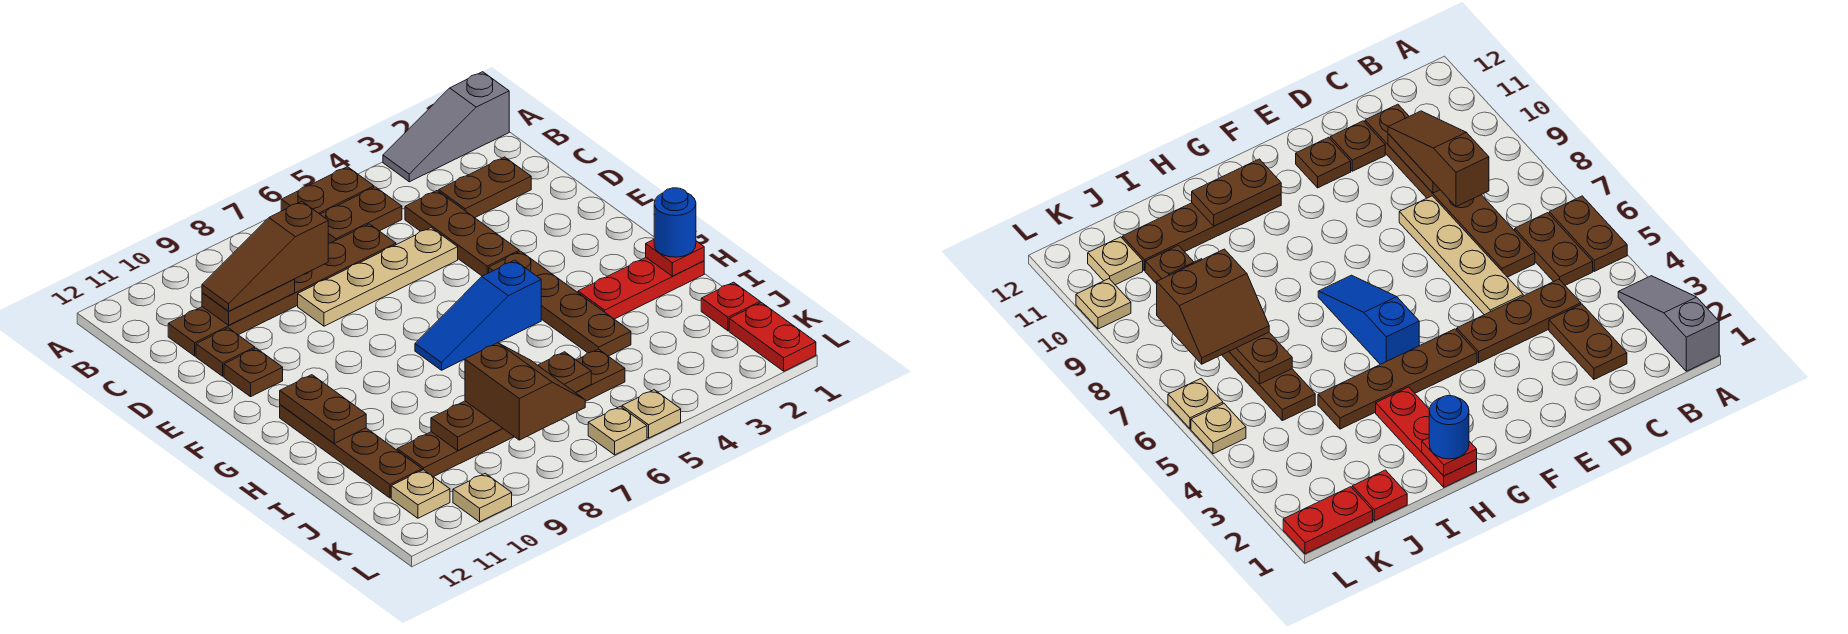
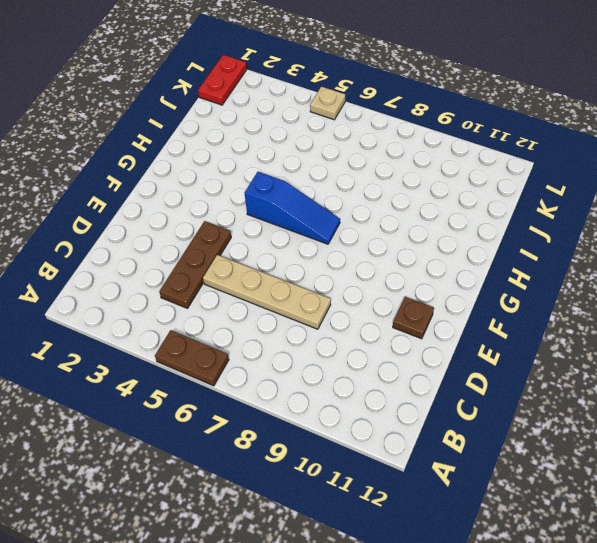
none -> grey slope A1:A3 level 1 top 1
none -> brown plate B5:B6 level 1
none -> brown plate C2:C3 level 1

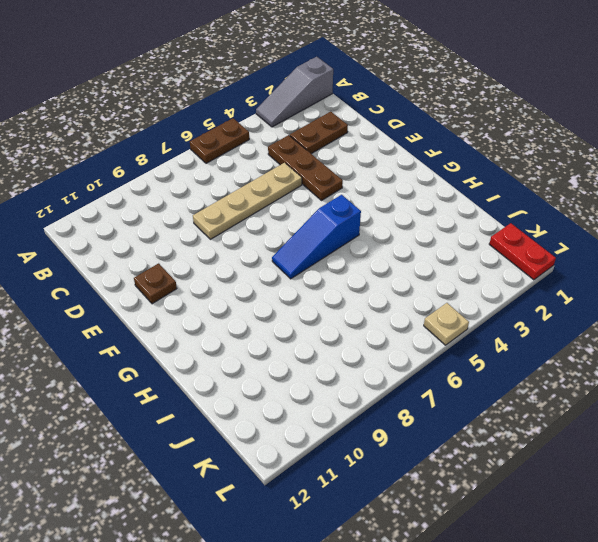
none -> brown plate B5:B6 level 1
none -> brown plate C6:C11 level 1
none -> brown plate D11 level 1

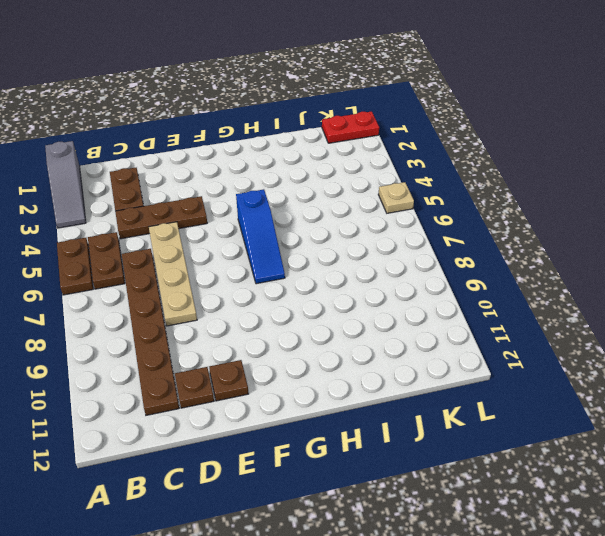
none -> brown plate F4:I4 level 1
none -> brown plate G11:J11 level 1
none -> red plate H1:H3 level 1

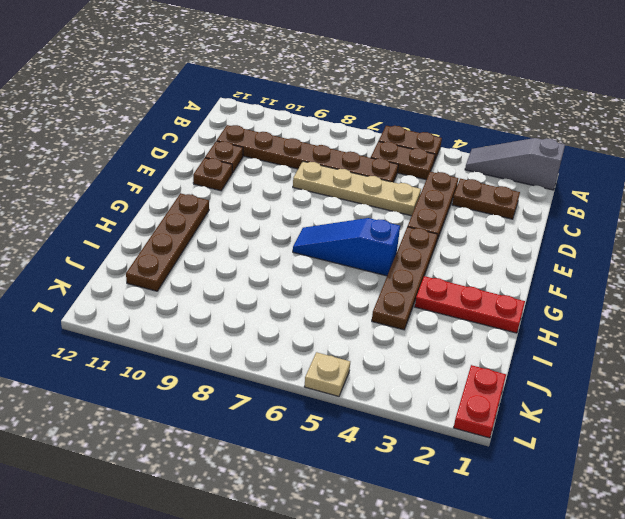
none -> red plate J1 level 1
none -> brown plate J5:J10 level 1
none -> tan plate K11 level 1

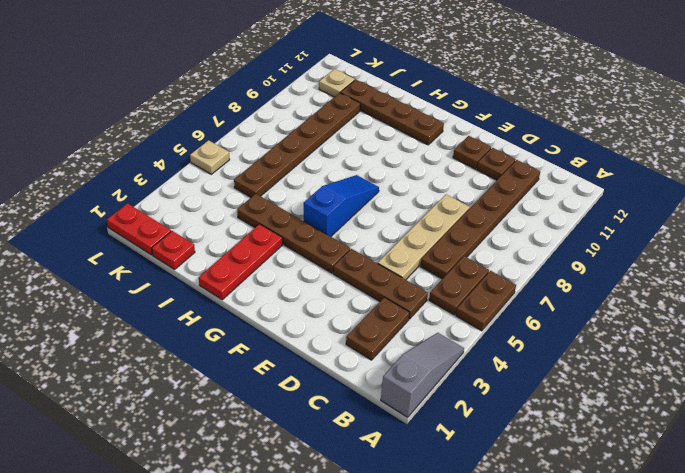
none -> tan plate L6 level 1
none -> tan plate L10 level 1
none -> brown plate C9:C10 level 2

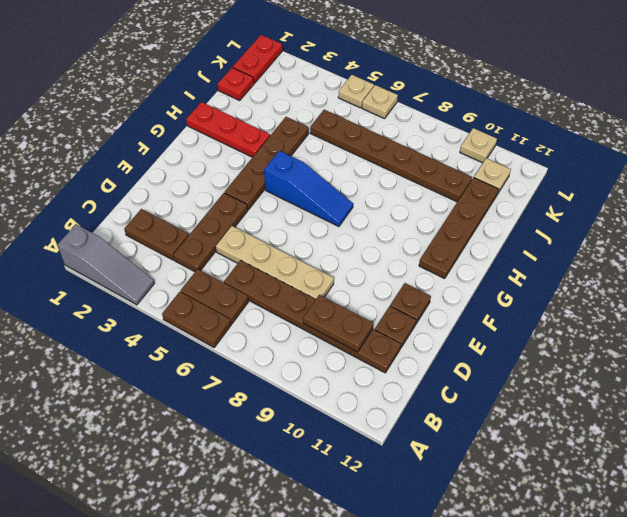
none -> brown plate G11:H11 level 2
none -> red plate H1 level 2
none -> brown plate J6:J9 level 2

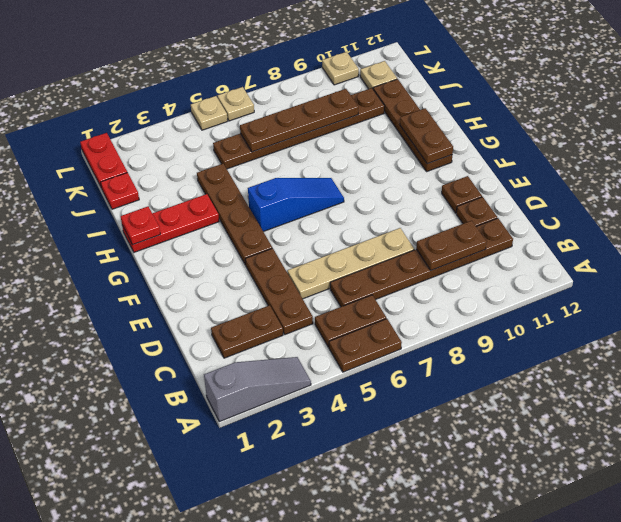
none -> brown slope C8:C10 level 3 top 8
none -> blue round brick H1 level 3
none -> brown slope J7:K8 level 3 top 8

